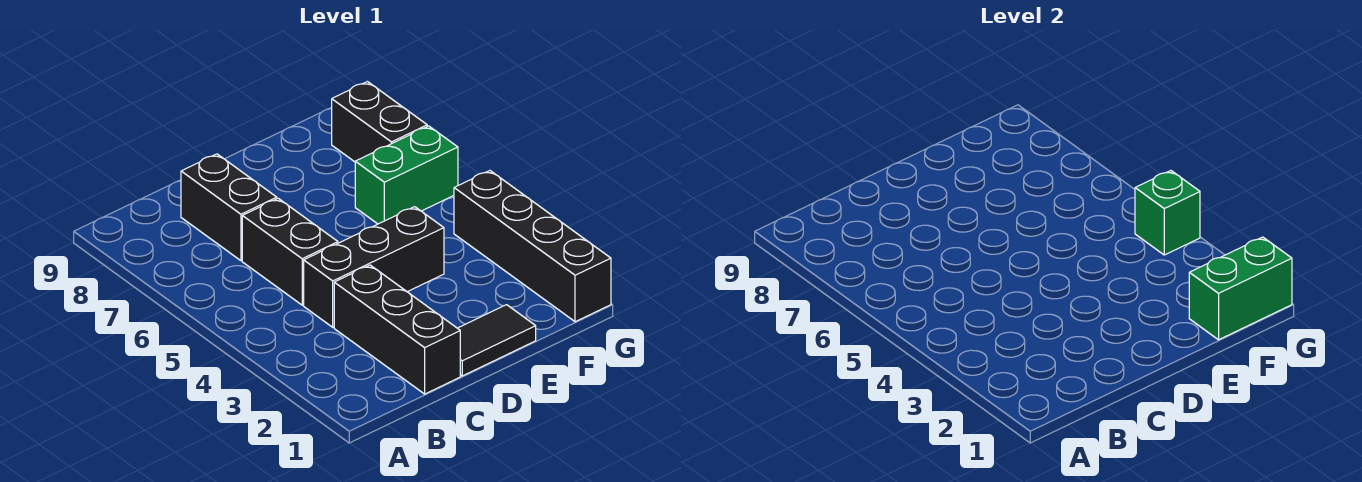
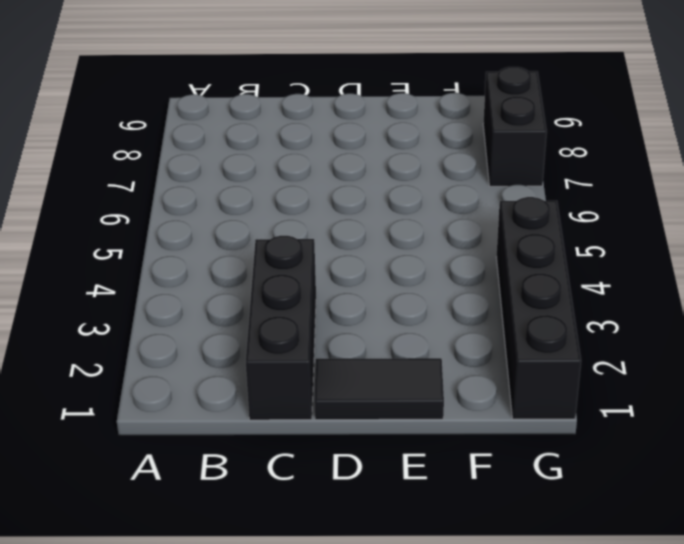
none -> black brick C4:E4 level 1
none -> black brick C5:C6 level 1

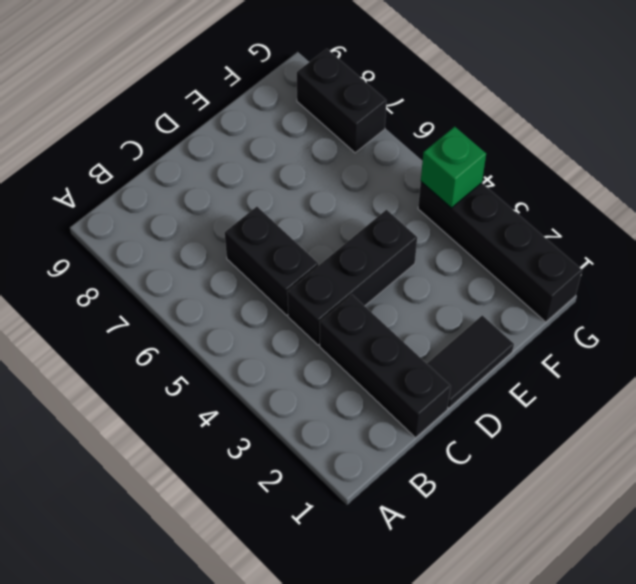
none -> black brick C7:C8 level 1
none -> green brick F6:G6 level 1

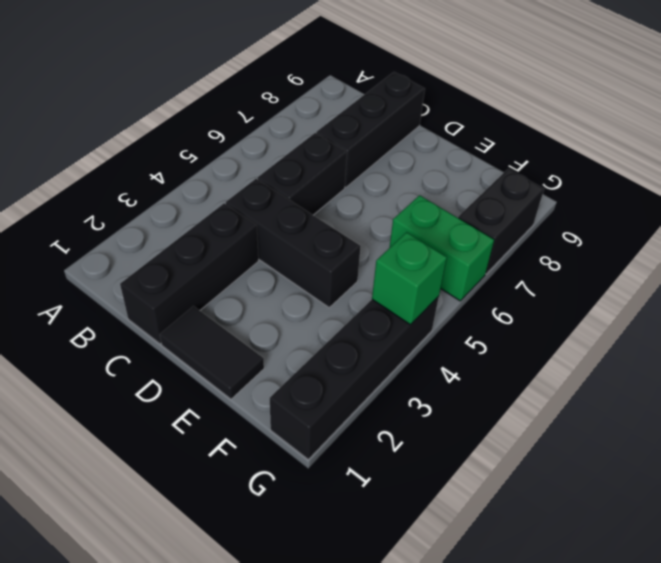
black brick C7:C9 level 1 -> black brick C7:C8 level 1
none -> green brick F1:G1 level 2

